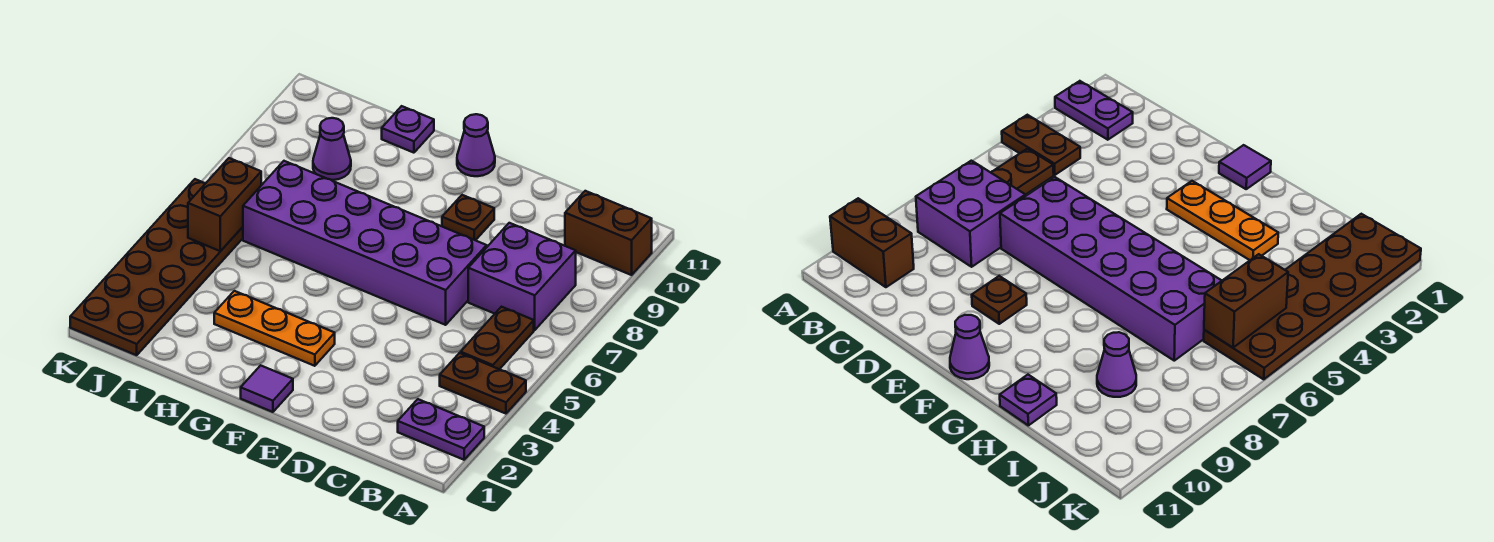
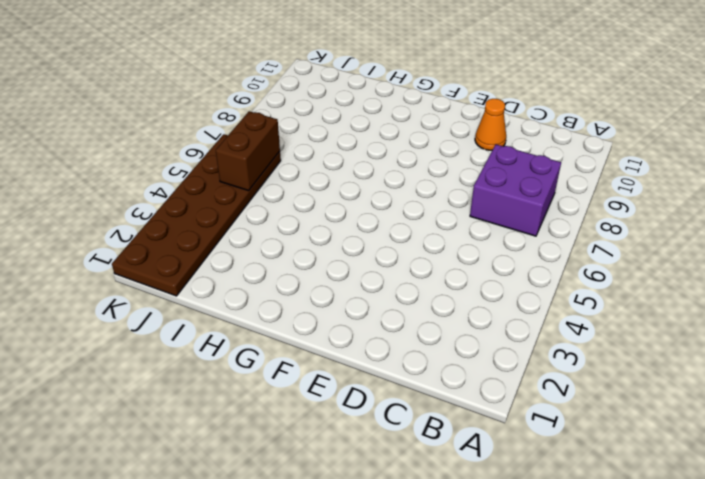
orange cone D10 level 1 -> none
none -> purple plate A2:B2 level 1
none -> brown plate A4:B4 level 1
none -> brown brick A10:B10 level 1

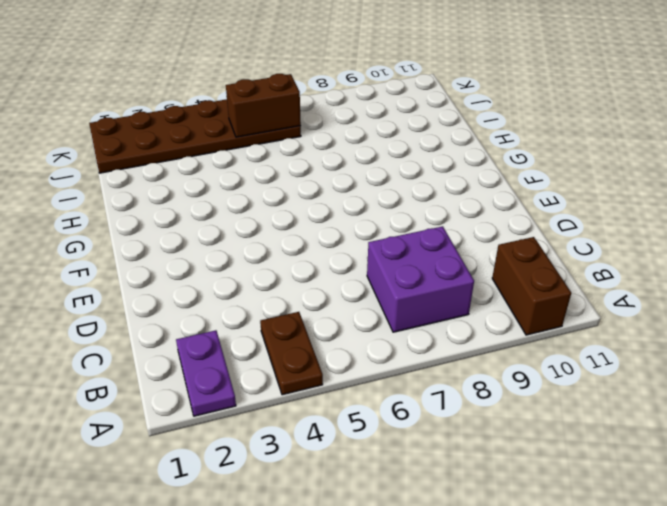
none -> brown plate B5:B6 level 1
none -> purple brick D6:I7 level 1
none -> brown plate E9 level 1

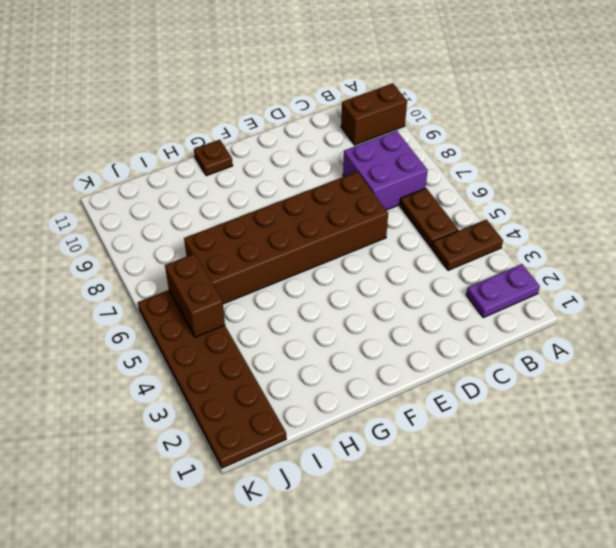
brown brick D6:I7 level 1 -> purple brick D6:I7 level 1
brown plate G11 level 1 -> brown plate E9 level 1
none -> purple tile F1 level 1
none -> orange plate F3:H3 level 1
none -> purple cone F11 level 1

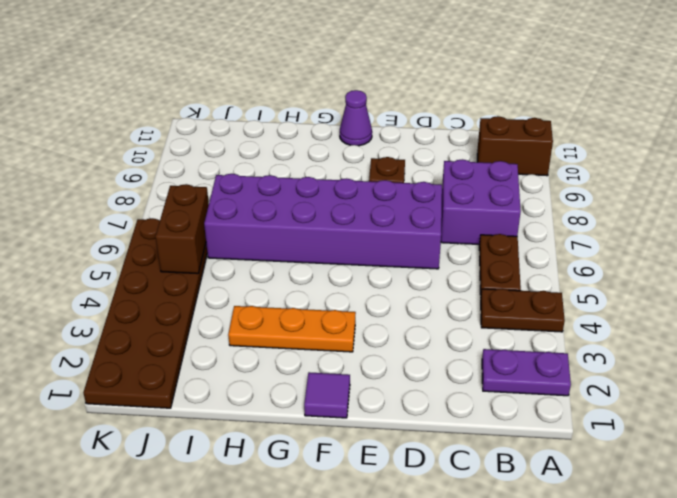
none -> purple plate H11 level 1
none -> purple cone I9 level 1

